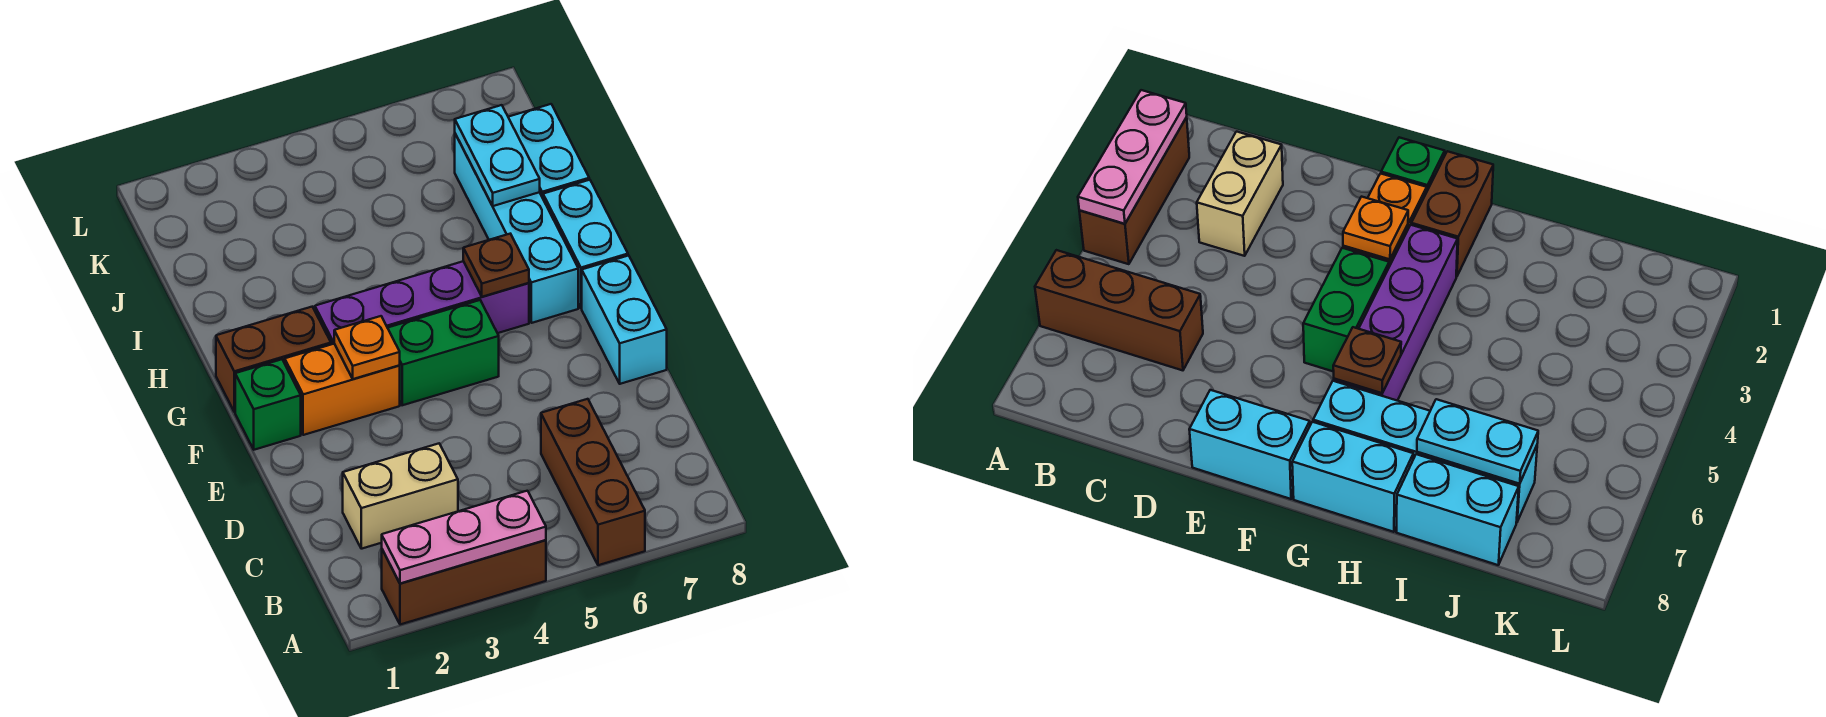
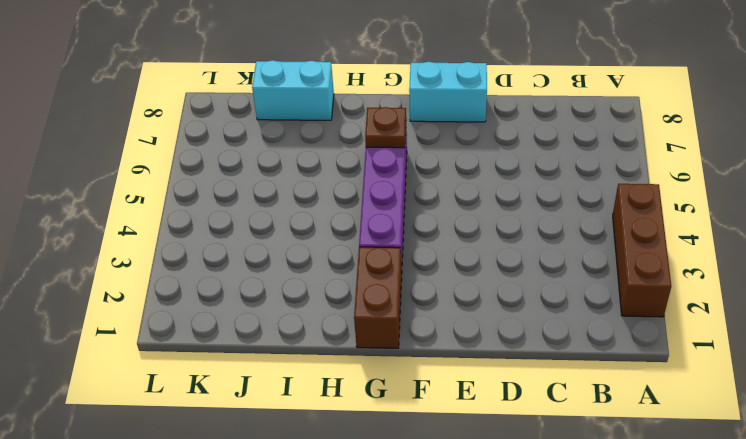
none -> brown brick A6:C6 level 1
none -> tan brick C2:C3 level 1
none -> green brick F1 level 1

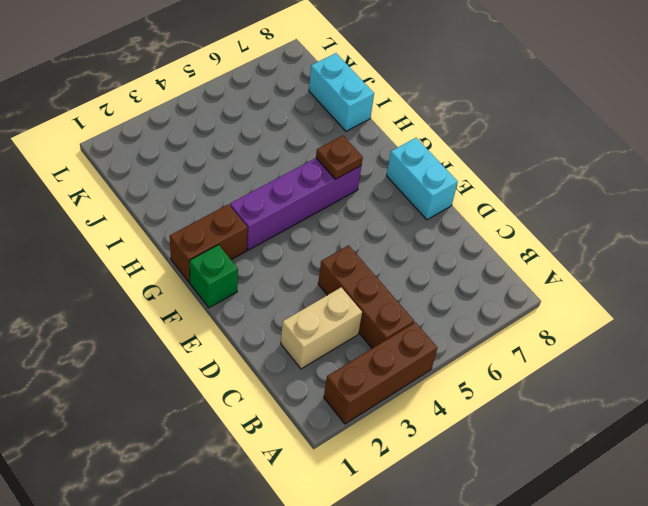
brown brick B4:D4 level 1 -> brown brick A6:C6 level 1
none -> orange brick F2:F3 level 1
none -> green brick F4:F5 level 1
none -> cyan brick G7:J7 level 1

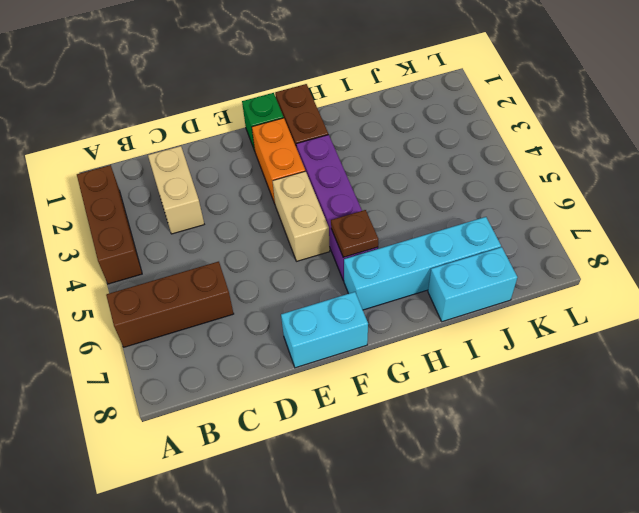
tan brick F4:F5 level 1 -> green brick F4:F5 level 1
none -> cyan brick G8:H8 level 1
none -> pink plate A2:A4 level 2
none -> orange plate F3 level 2

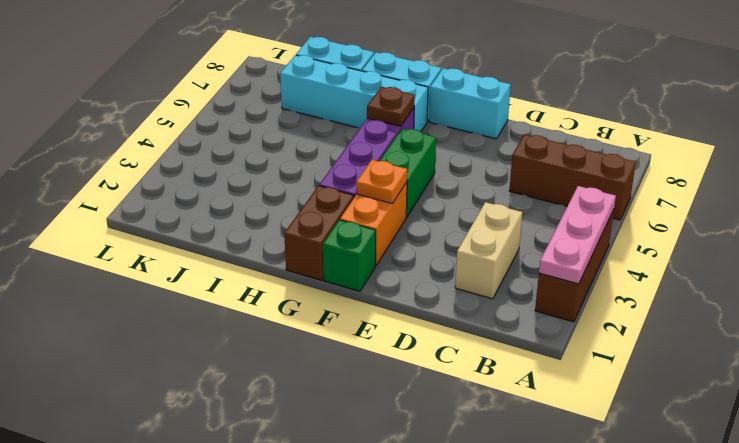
none -> cyan plate I7:J7 level 2

